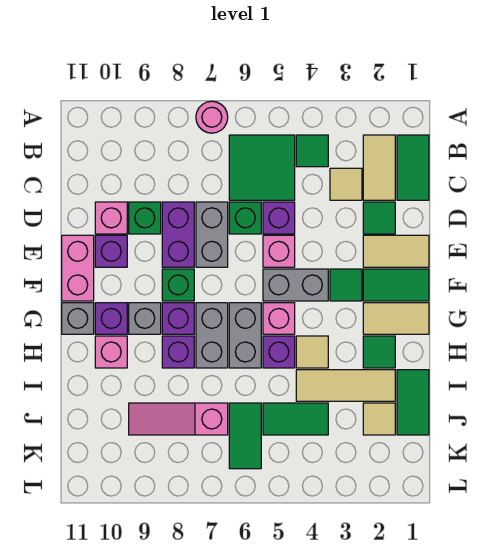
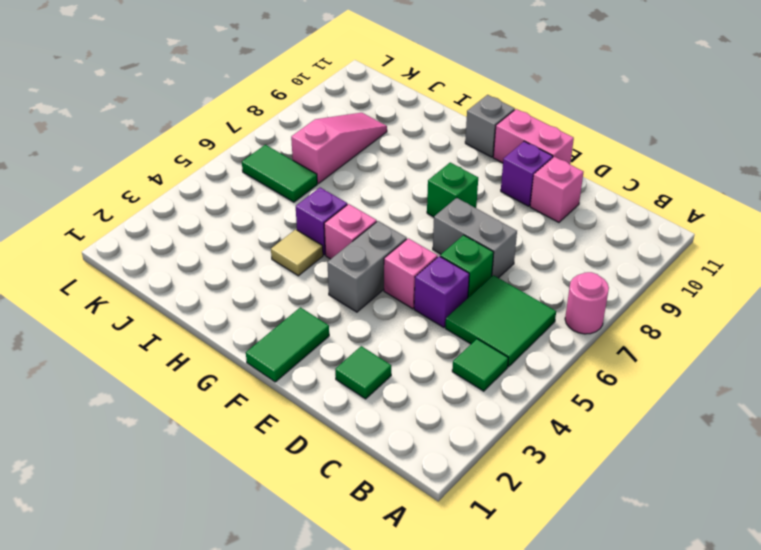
none -> green tile B1:C1 level 1
none -> tan tile B2:C2 level 1
none -> tan tile C3 level 1
none -> purple brick D8:E8 level 1

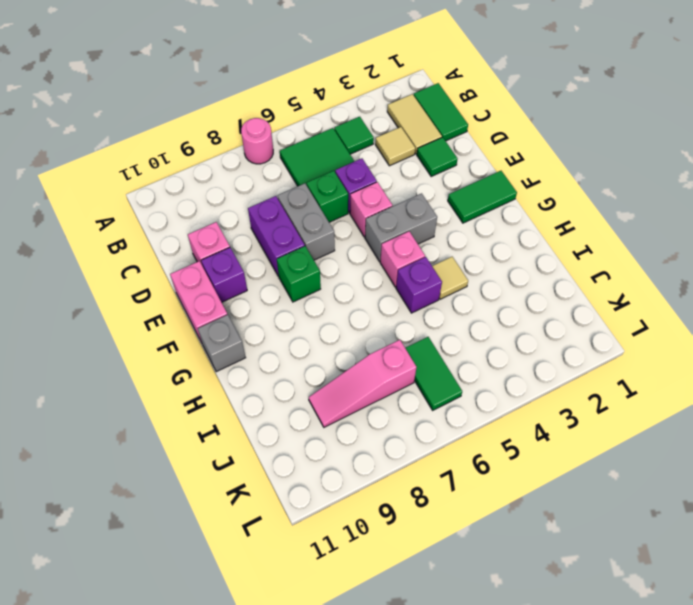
none -> green brick D9 level 1
none -> tan tile E1:E2 level 1
none -> green tile F3 level 1
none -> tan tile G1:G2 level 1

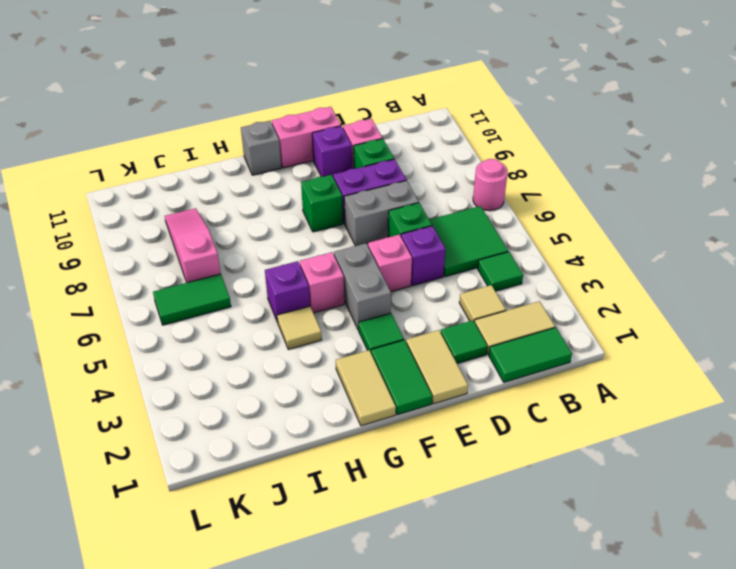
none -> grey brick G6:H6 level 1
none -> grey brick G7:H7 level 1
none -> purple brick G8 level 1
none -> grey brick G9 level 1

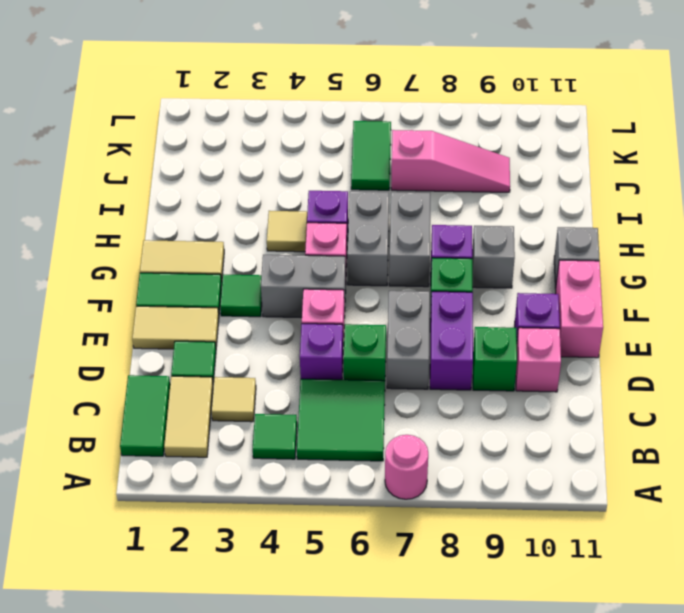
none -> purple brick G10 level 1
none -> green tile H2 level 1
none -> purple brick H8 level 1
none -> pink brick H10 level 1

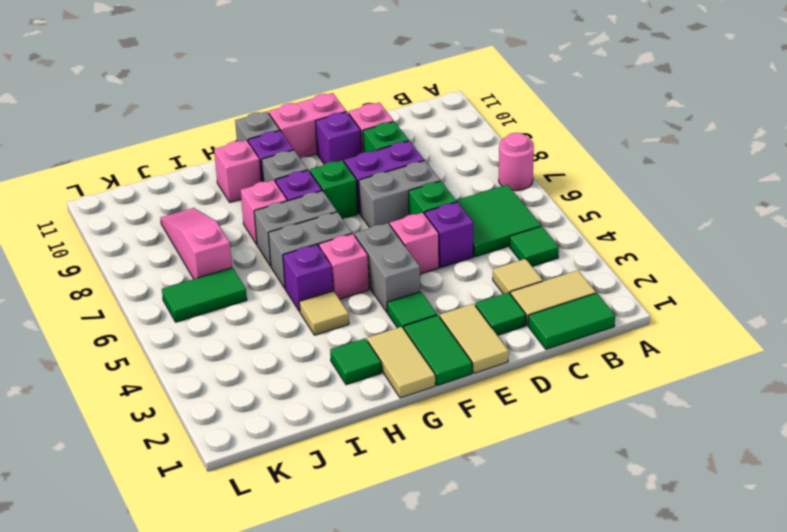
pink brick H8 level 1 -> purple brick H8 level 1
none -> green tile I1:J1 level 1
none -> tan tile I2:I4 level 1
none -> tan tile J2 level 1
none -> green tile J4:J5 level 1

